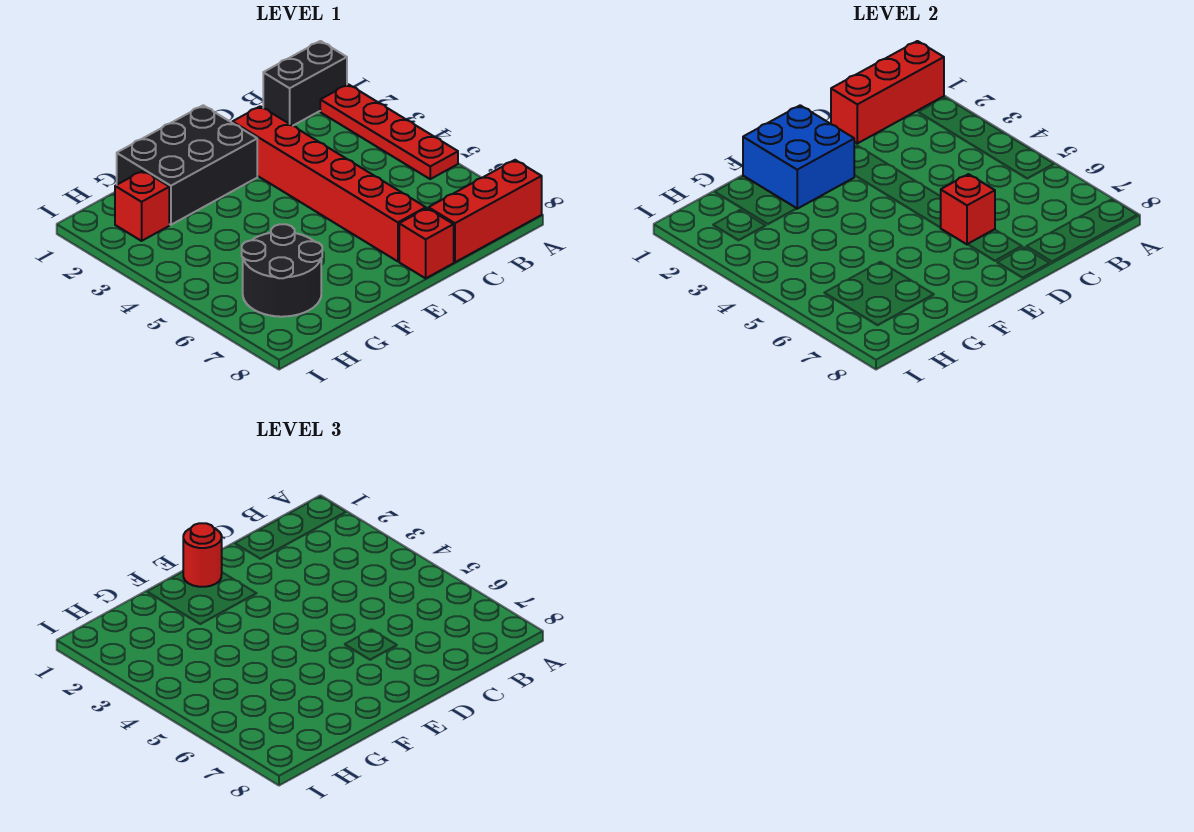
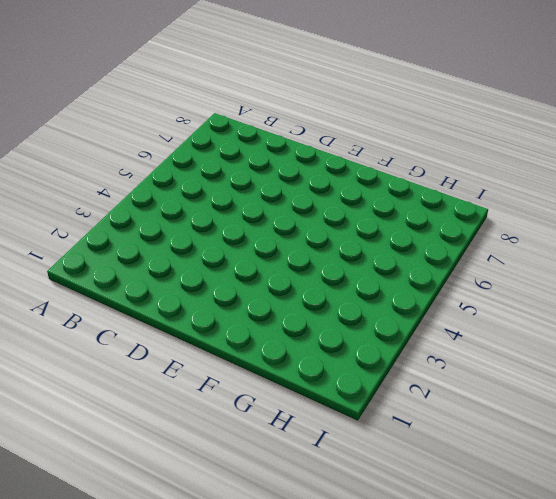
none -> black brick A1:B1 level 1
none -> red plate A2:A5 level 1
none -> red brick A8:C8 level 1

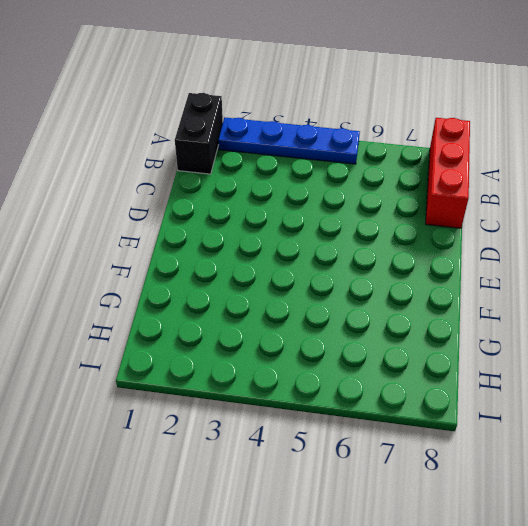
blue plate A2:A5 level 1 -> red plate A2:A5 level 1
none -> red brick D2:D7 level 1
none -> red brick D8 level 1
none -> black brick E1:G2 level 1

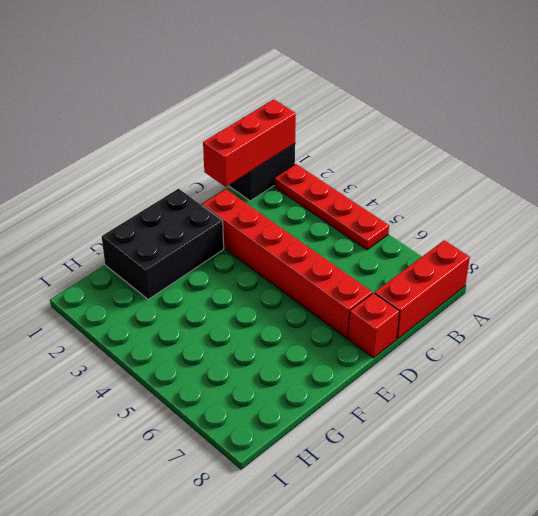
none -> black round brick G6:H7 level 1
none -> red brick H2 level 1
none -> red brick D6 level 2

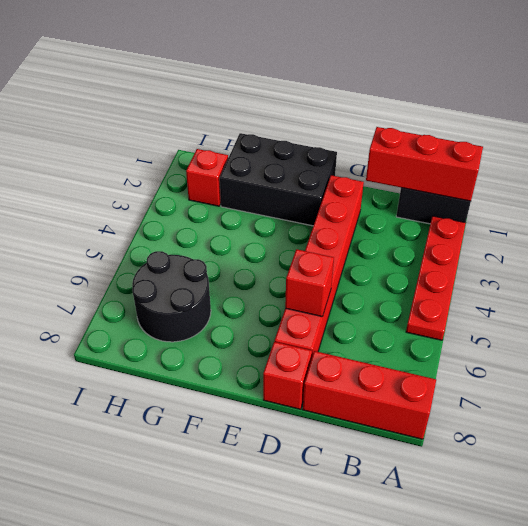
none -> blue brick E1:F2 level 2
none -> red round brick E1 level 3

